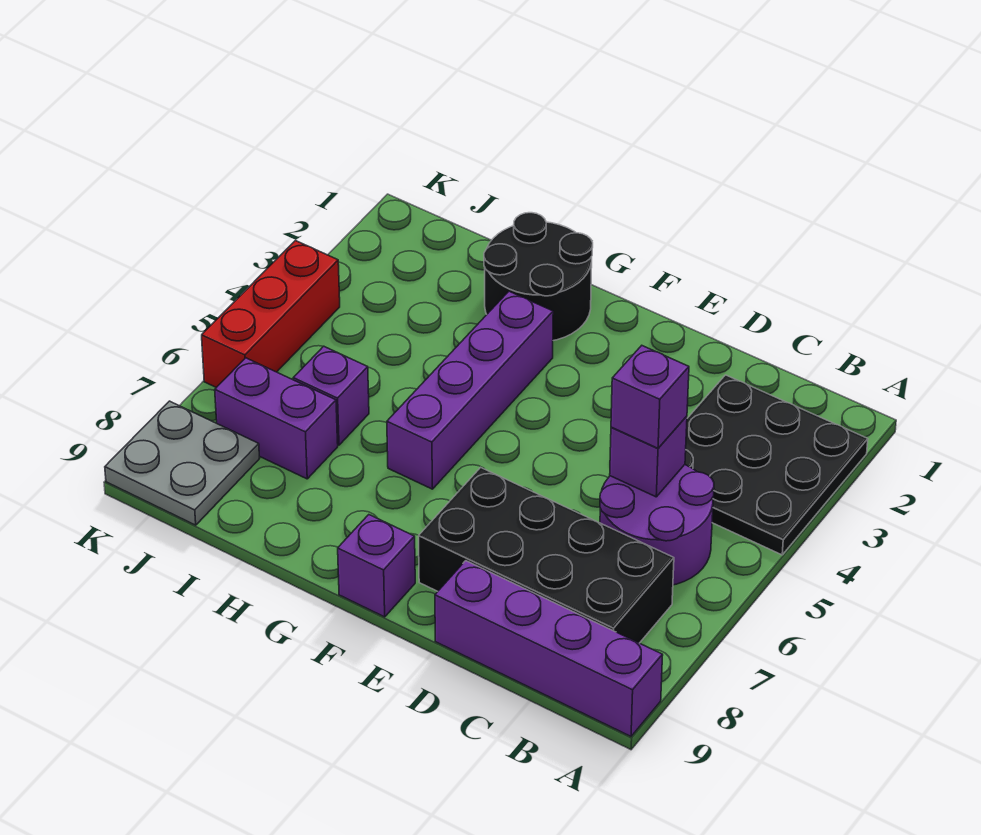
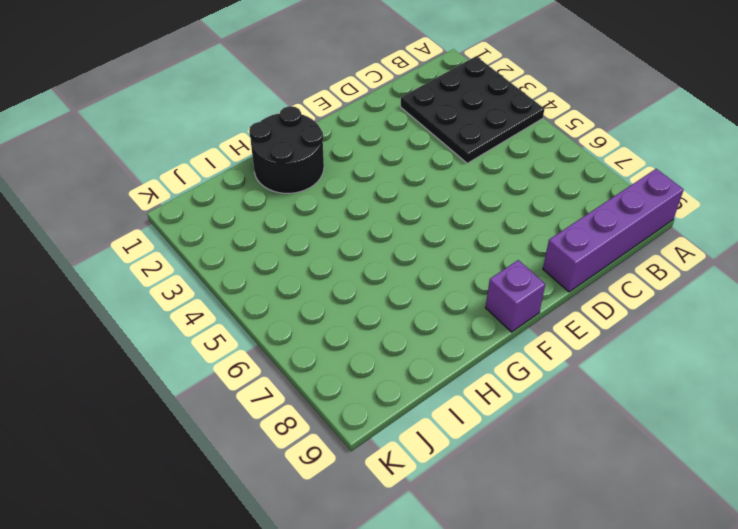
none -> purple round brick B5:C6 level 1
none -> black brick B7:E8 level 1
none -> purple brick G3:G6 level 1

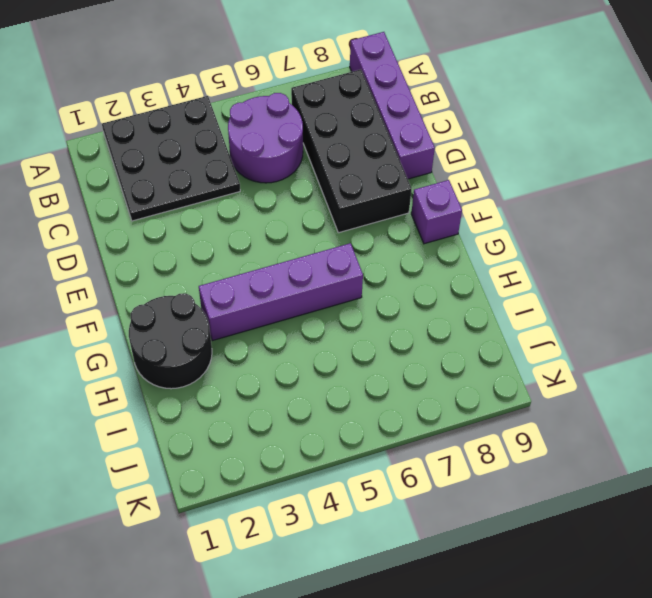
none -> purple brick I6 level 1
none -> purple brick I7:J7 level 1
none -> grey plate J8:K9 level 1

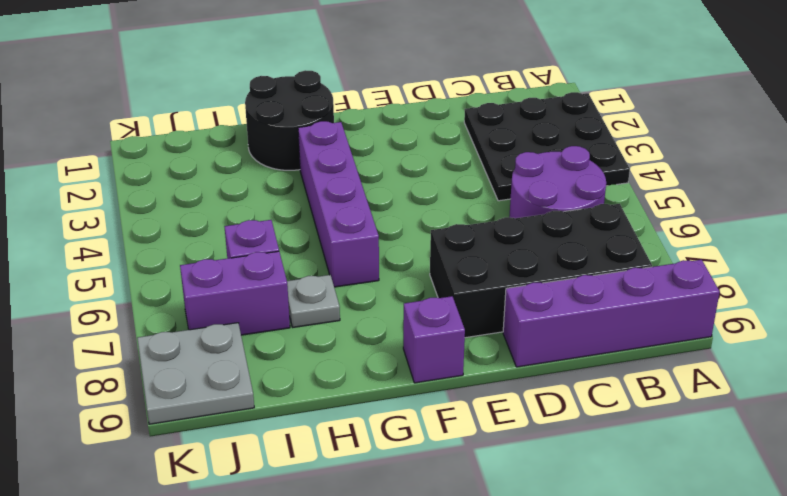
grey plate H7 level 1 -> none
none -> red brick K4:K6 level 1
none -> purple brick C5 level 2
none -> purple brick C5 level 3

